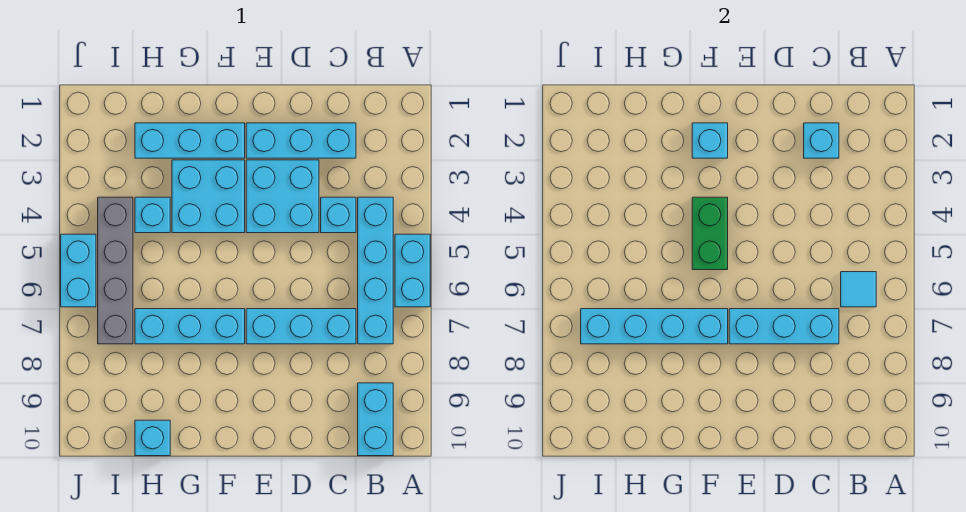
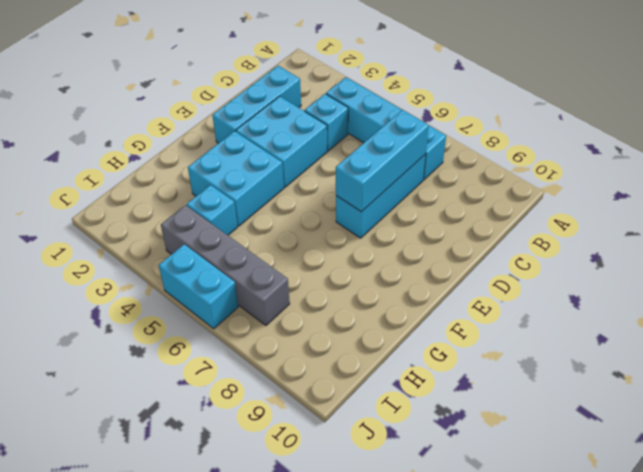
none -> cyan brick A5:A6 level 1
none -> cyan brick B9:B10 level 1
none -> cyan brick F2:H2 level 1

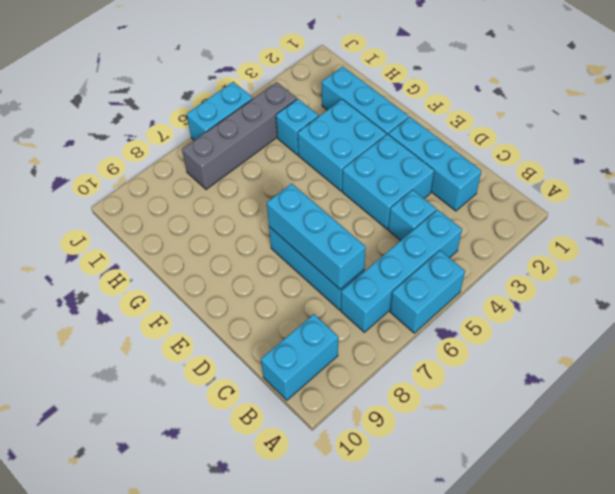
none -> cyan brick F7:H7 level 1
none -> cyan brick H10 level 1
none -> cyan tile B6 level 2

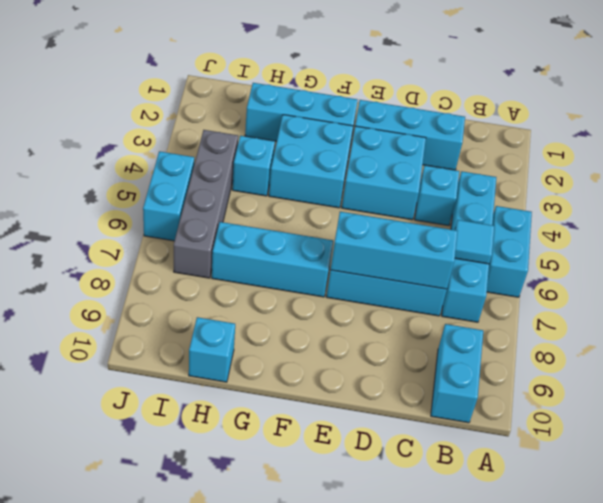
none -> cyan brick C2 level 2
none -> cyan brick F2 level 2
none -> green brick F4:F5 level 2

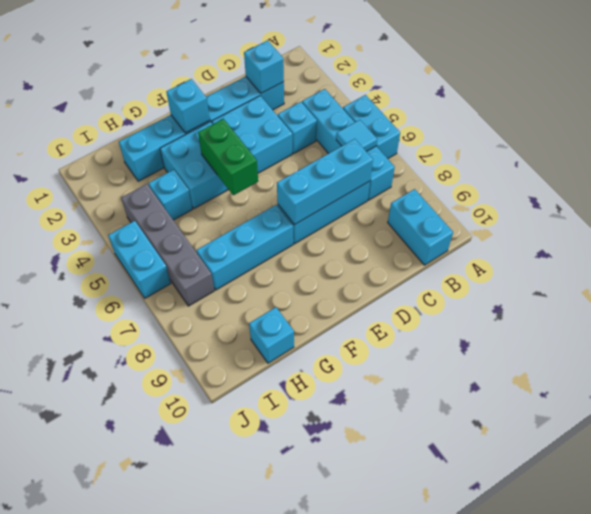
none -> cyan brick F7:I7 level 2

